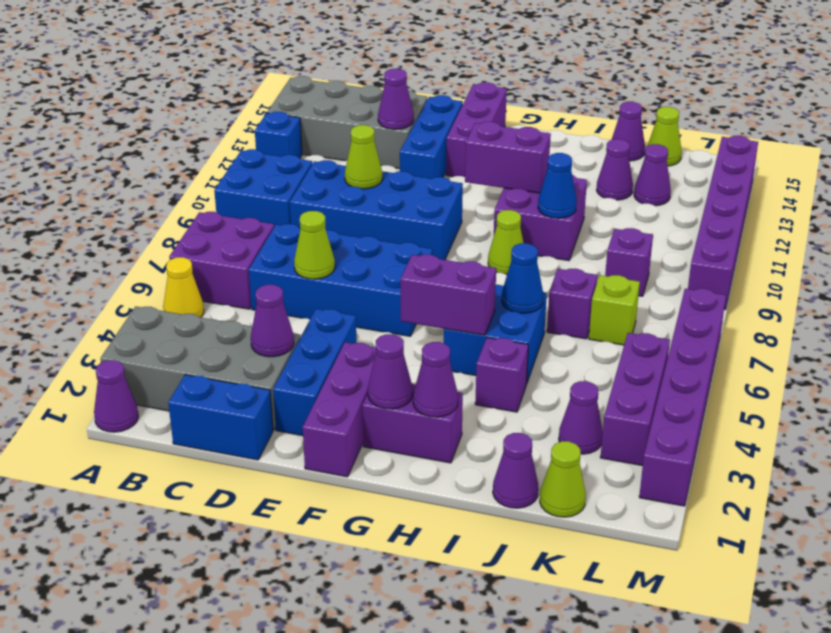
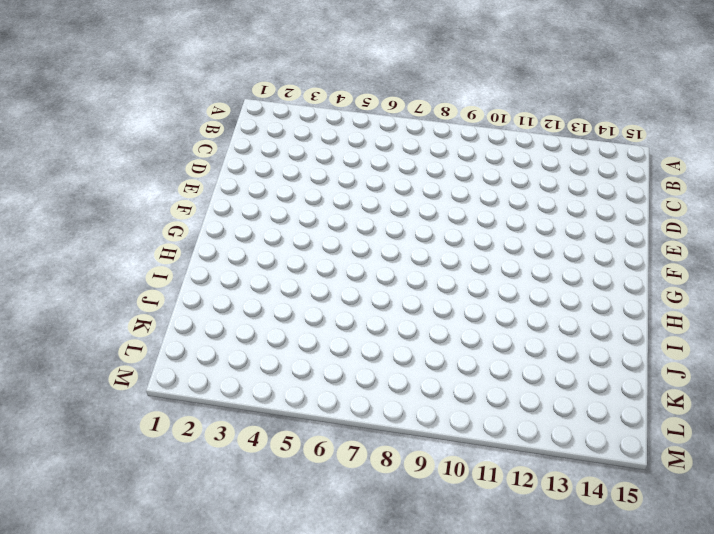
none -> purple cone A1 level 1
none -> grey brick A2:D3 level 1
none -> yellow cone A5 level 1
none -> purple brick A6:B7 level 1

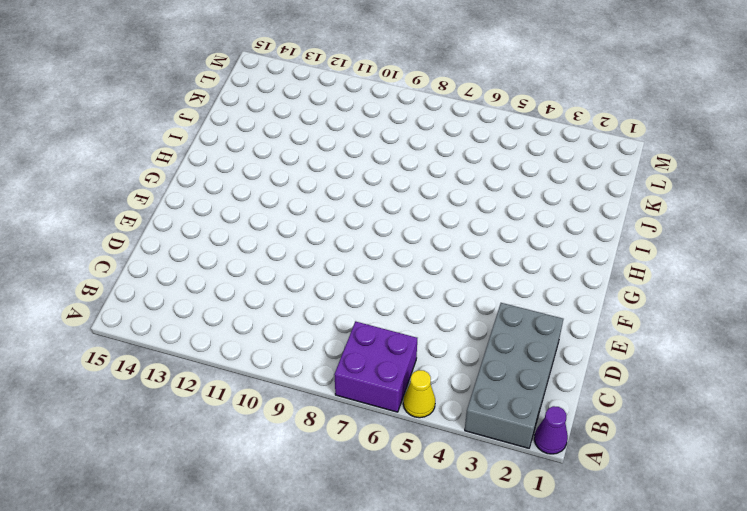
none -> blue brick A9:B10 level 1
none -> blue brick A12 level 1
none -> grey brick A13:D14 level 1
none -> blue brick C1:D1 level 1

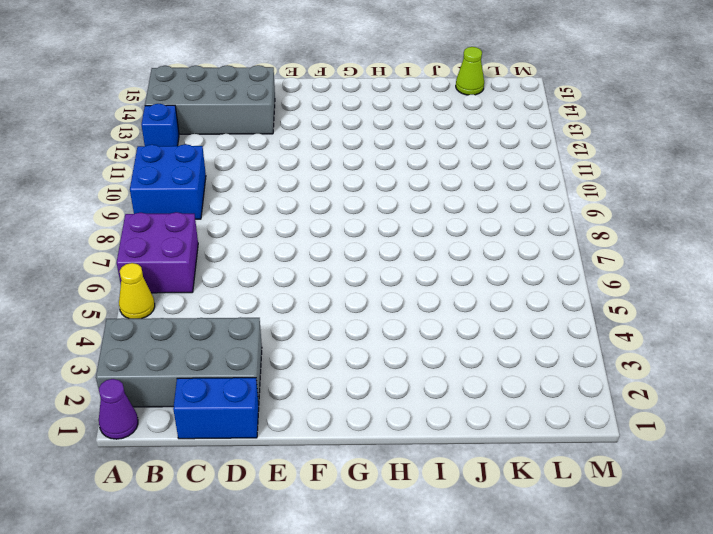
none -> blue brick C6:F7 level 1
none -> blue brick C9:F10 level 1
none -> blue brick E2:E4 level 1
none -> blue brick E12:E14 level 1

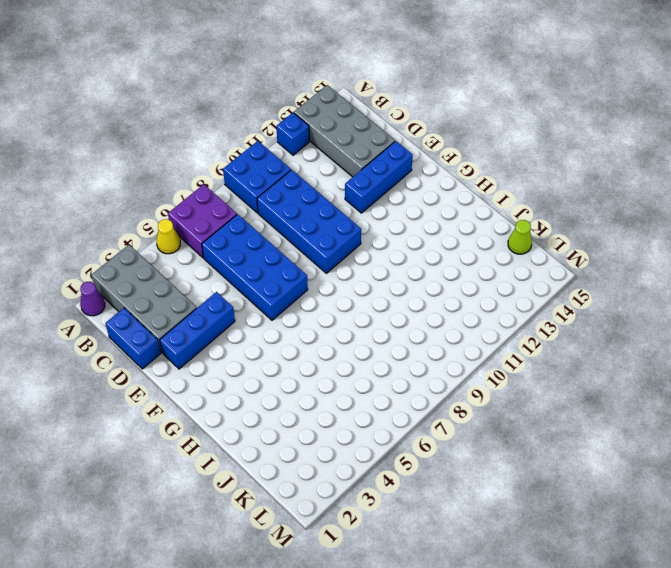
none -> purple brick F1:F3 level 1
none -> purple brick F13:F15 level 1
none -> purple brick G2:H2 level 1
none -> blue brick H5:I6 level 1

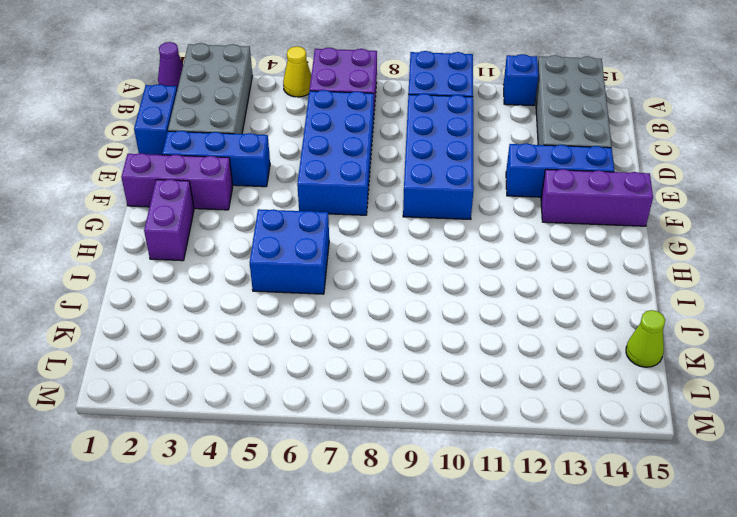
none -> lime cone H9 level 1
none -> purple brick H10:I11 level 1
none -> purple brick I4 level 1
none -> purple cone J1 level 1

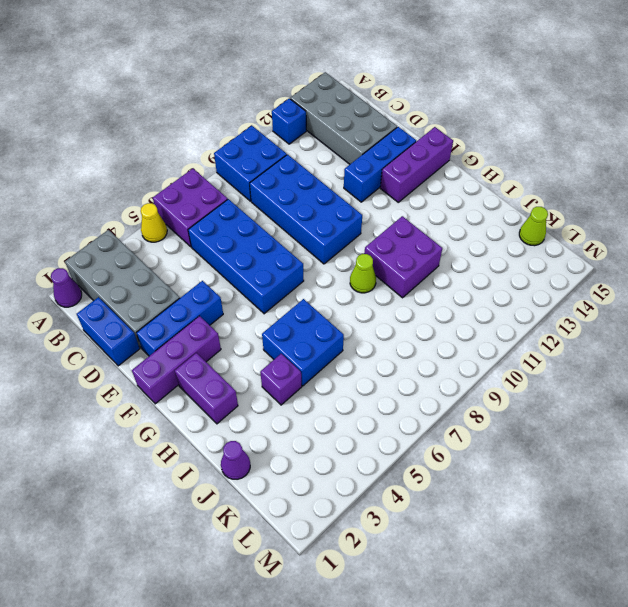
none -> purple brick J7 level 1
none -> purple cone J13 level 1
none -> purple cone J15 level 1
none -> lime cone K1 level 1

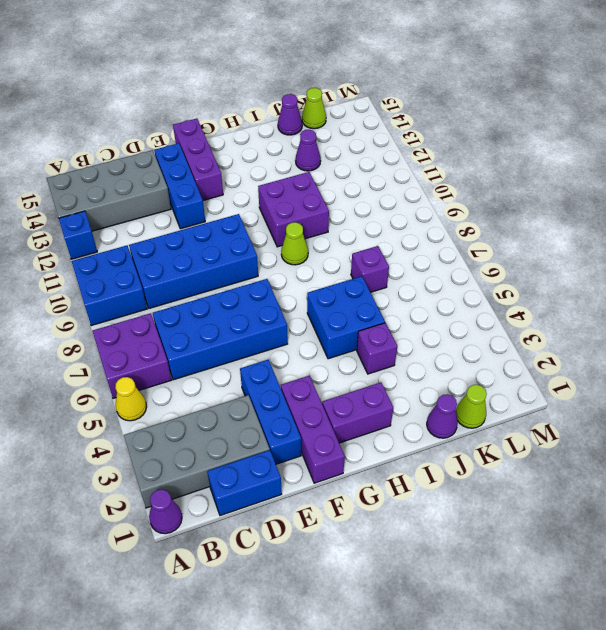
none -> purple cone K3 level 1
none -> lime brick K7 level 1
none -> purple brick K9 level 1
none -> purple cone K13 level 1

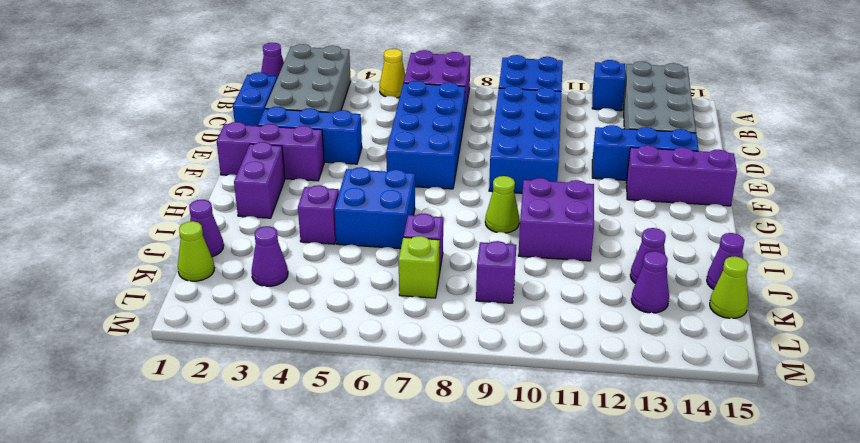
none -> purple brick L3:L5 level 1
none -> purple brick M2:M7 level 1
none -> purple brick M9:M14 level 1
none -> purple cone D3 level 2

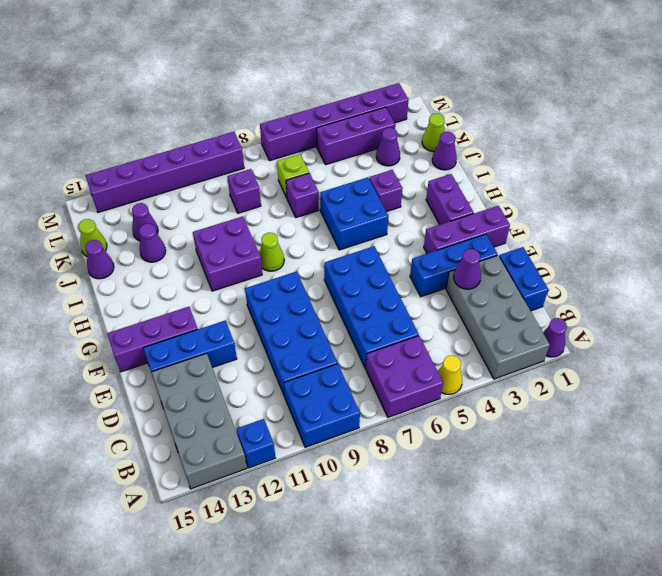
none -> lime cone D6 level 2
none -> lime cone D10 level 2
none -> purple cone D13 level 2
none -> purple cone G2 level 2

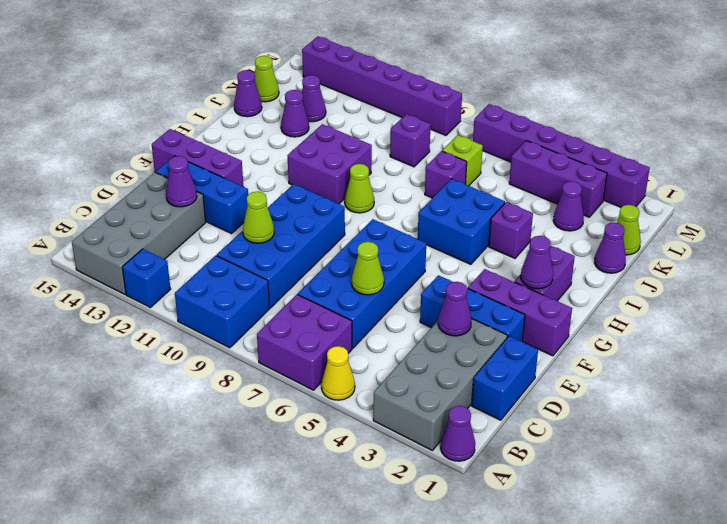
none -> purple brick G5:H5 level 2
none -> purple brick G11:H11 level 2
none -> purple cone H2 level 2
none -> blue cone I6 level 2

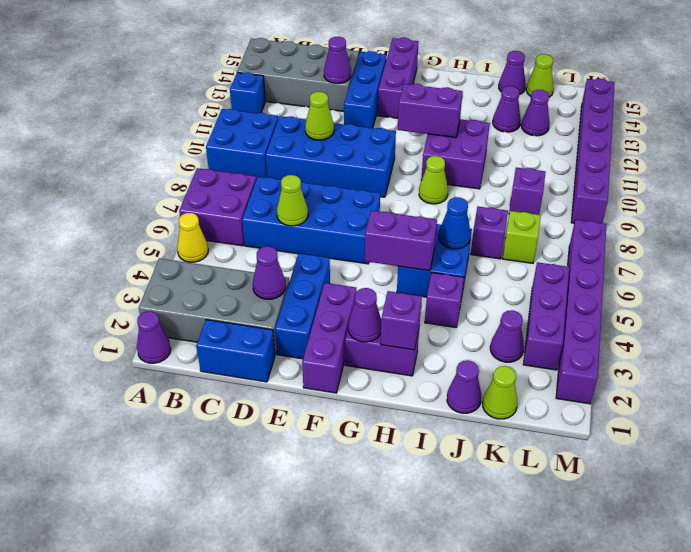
purple brick H2 level 2 -> purple cone H2 level 2
none -> blue cone I10 level 2

